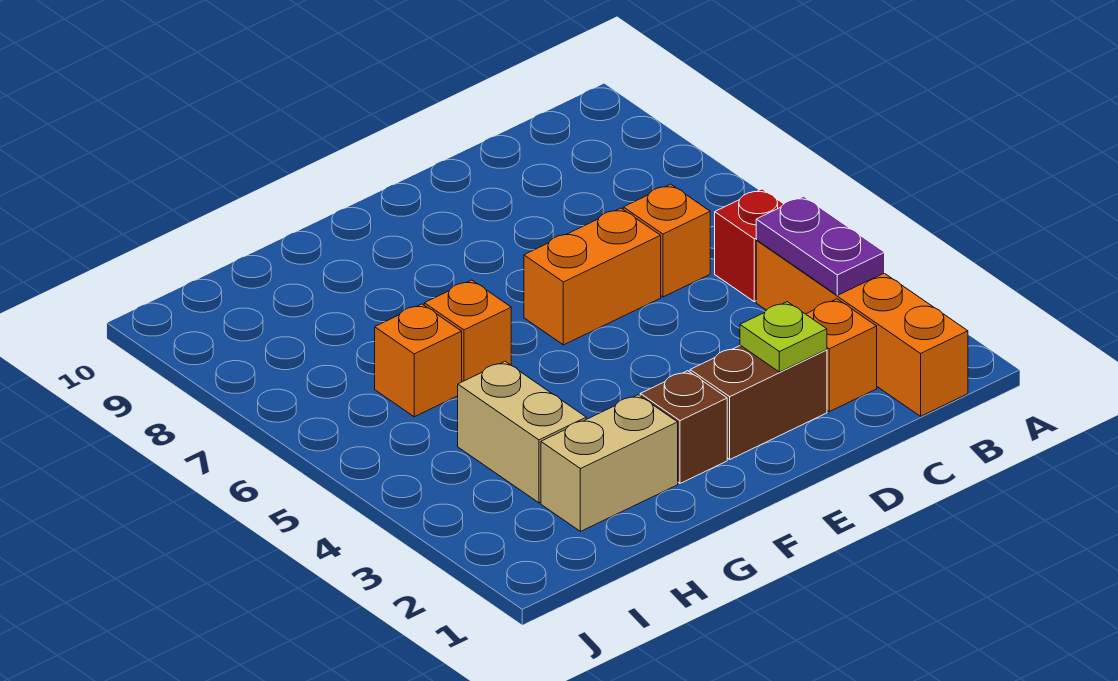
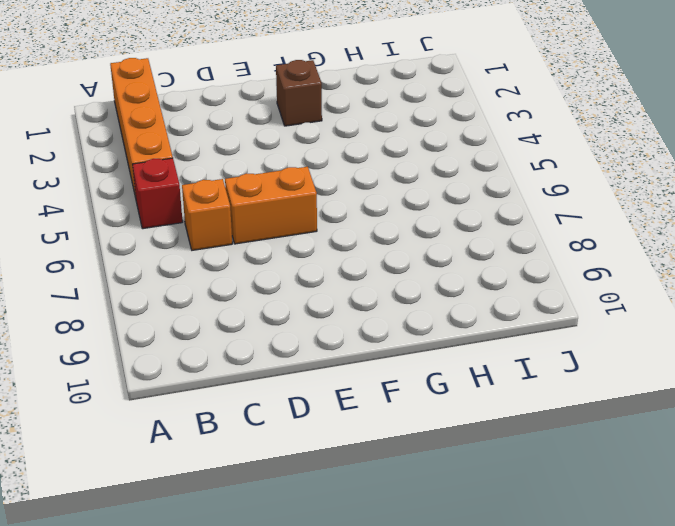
none -> orange brick C2 level 1
none -> brown brick D2:E2 level 1
none -> tan brick G2:H2 level 1

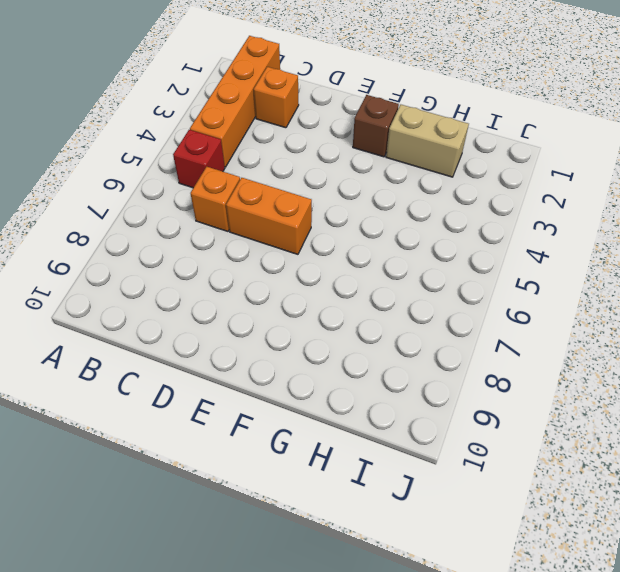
none -> brown brick D2:E2 level 1
none -> orange brick G6 level 1
none -> tan brick H3:H4 level 1

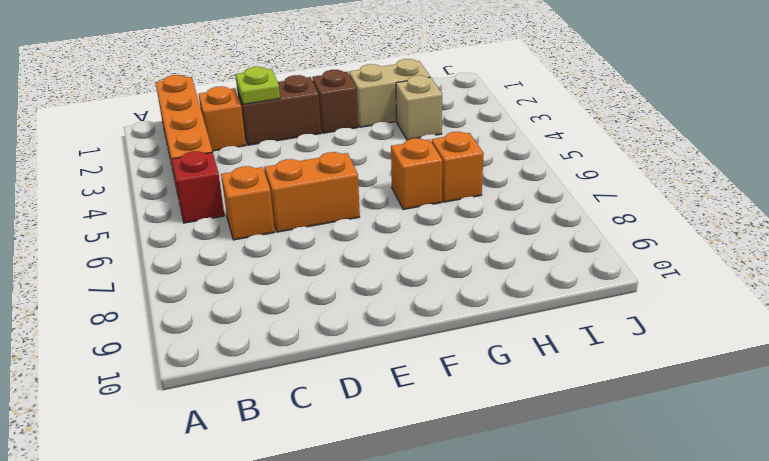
tan brick H3 level 1 -> tan brick H3:H4 level 1
none -> purple plate B3:B4 level 2

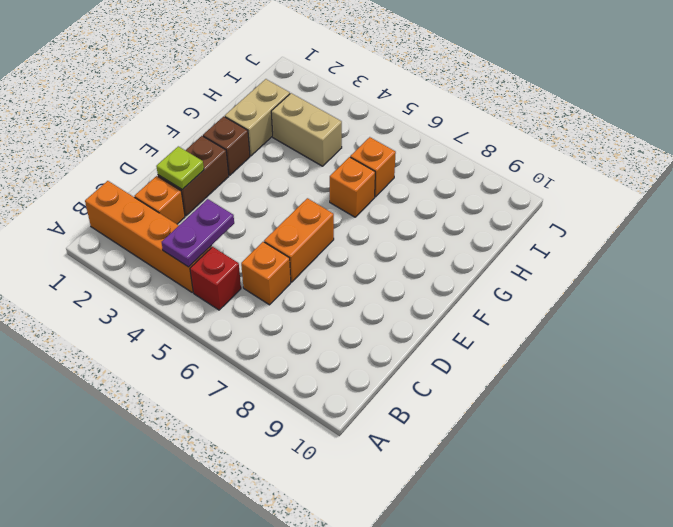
purple plate B4:C4 level 2 -> purple plate B3:B4 level 2

